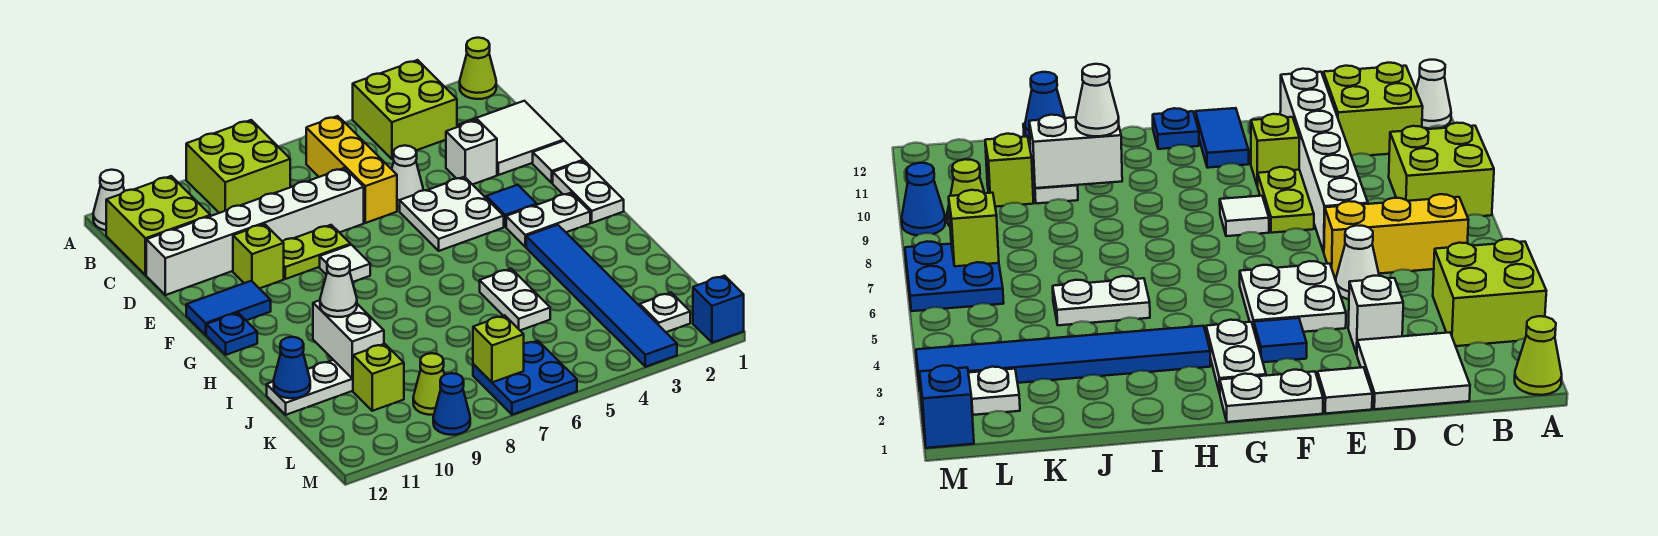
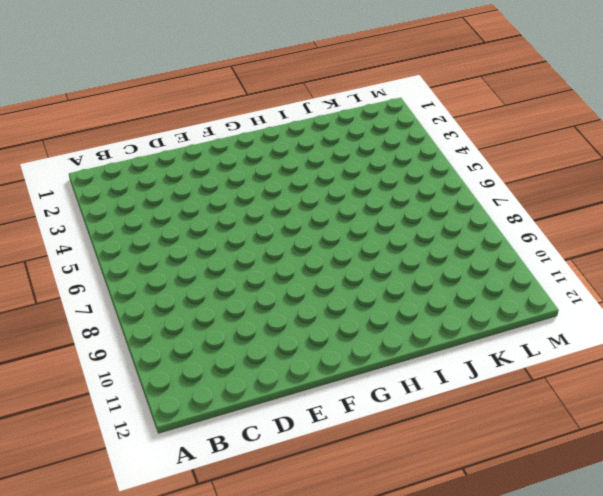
none -> lime cone A1 level 1
none -> lime brick A3:B4 level 1
none -> lime brick A8:B9 level 1
none -> white cone A12 level 1

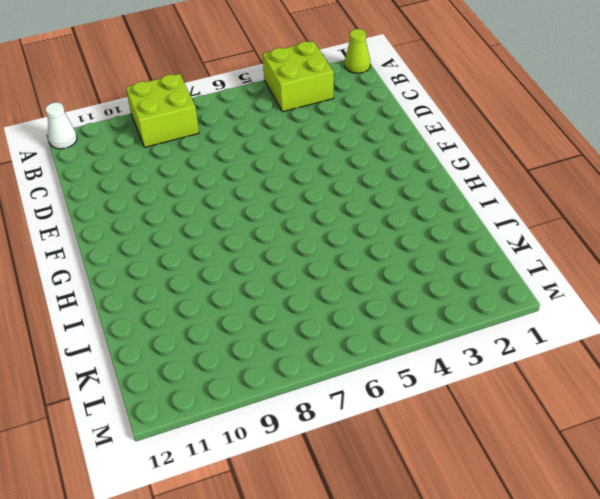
none -> yellow brick B6:D6 level 1
none -> lime brick B11:C12 level 1
none -> white tile C1:D2 level 1
none -> white brick D3 level 1

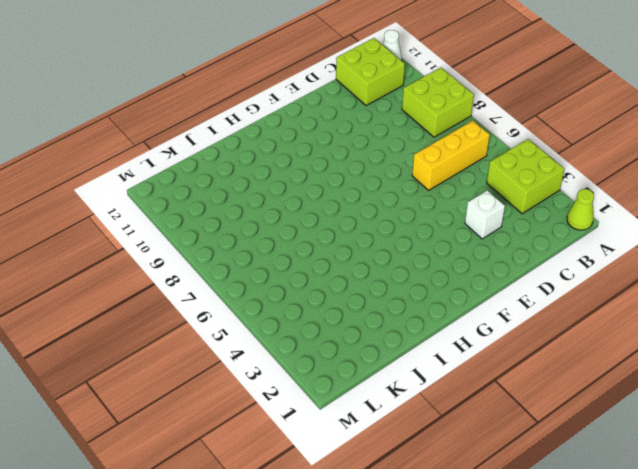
none -> white tile C1:D2 level 1
none -> white cone D5 level 1
none -> white brick D7:D12 level 1
none -> white tile E1 level 1

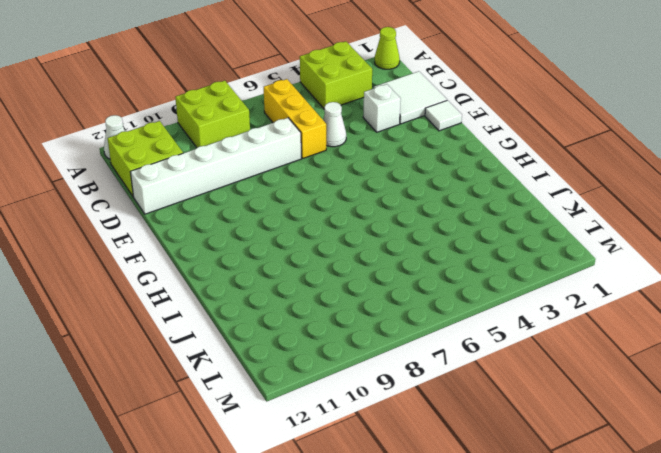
none -> white plate E4:F5 level 1
none -> lime plate E8:E9 level 1
none -> lime brick E10 level 1
none -> white plate F1:G1 level 1

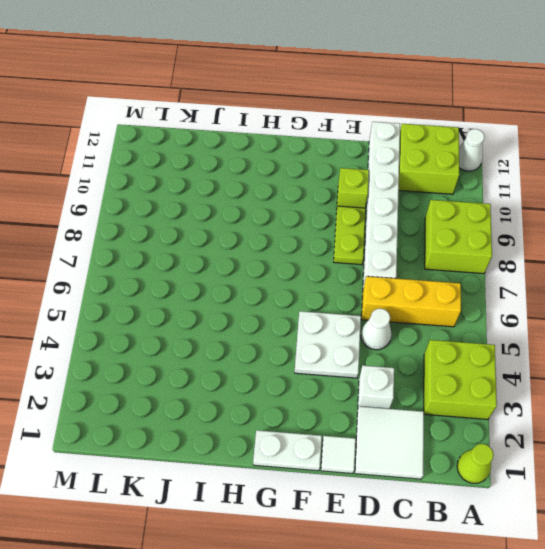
none -> blue tile F3 level 1
none -> white tile F8 level 1
none -> blue tile F11:F12 level 1
none -> white plate G2:G3 level 1

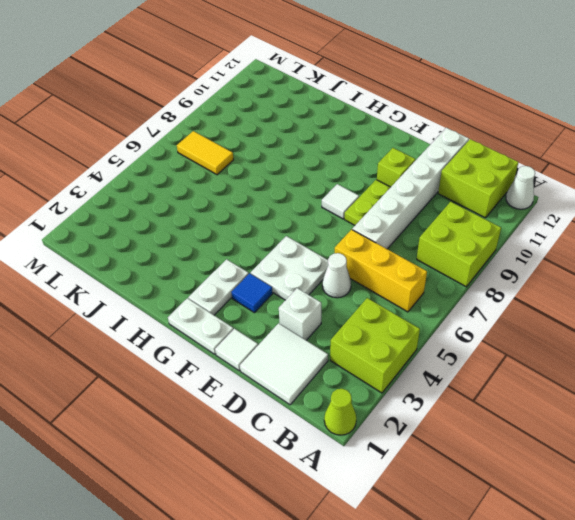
yellow tile K7:L7 level 1 -> blue plate L6:M7 level 1
none -> blue tile F11:F12 level 1
none -> blue plate G12 level 1
none -> blue tile H3:M3 level 1
none -> white plate I5:J5 level 1

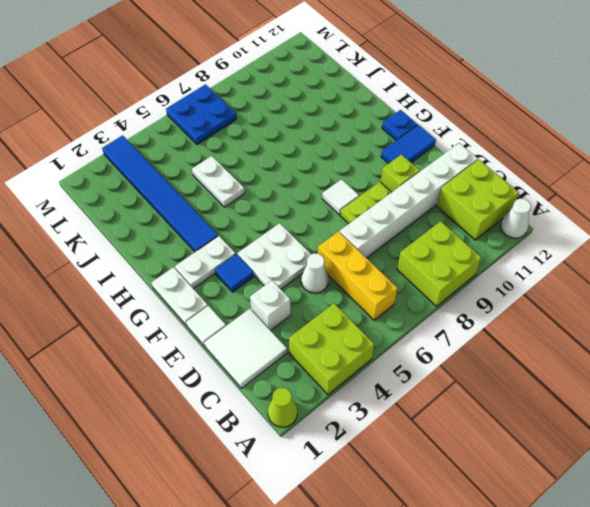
none -> white plate J10:J12 level 1
none -> lime brick K10 level 1
none -> white plate L2 level 1
none -> lime cone L9 level 1

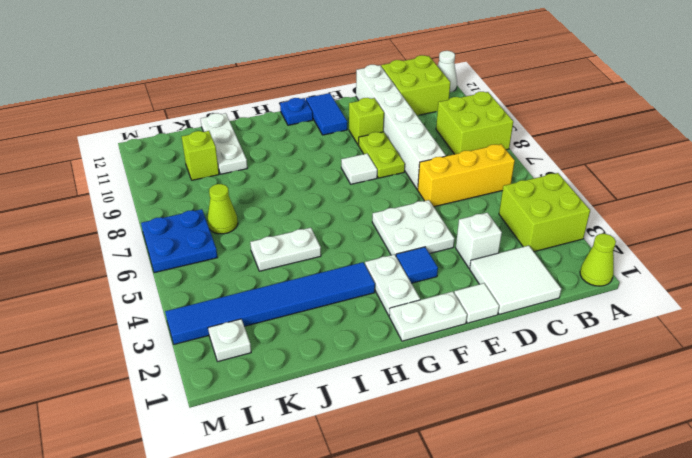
lime cone K7 level 1 -> lime cone L9 level 1
none -> white cone D5 level 1
none -> blue brick M1 level 1
none -> blue cone M9 level 1
none -> white brick I10:J10 level 2

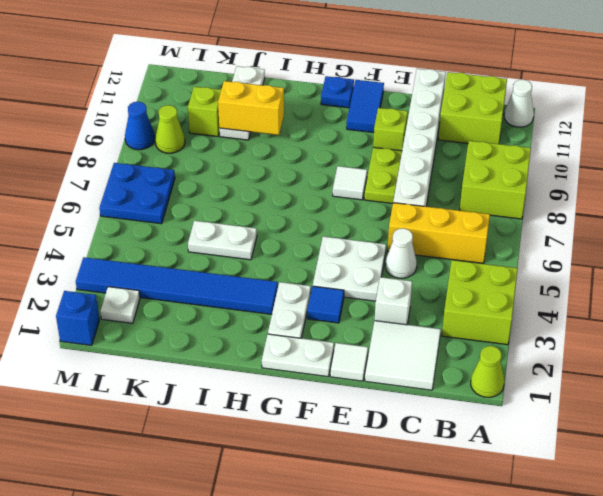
yellow brick I10:J10 level 2 -> white brick I10:J10 level 2
none -> blue cone J12 level 2
none -> lime brick L7 level 2
none -> white cone I10 level 3

